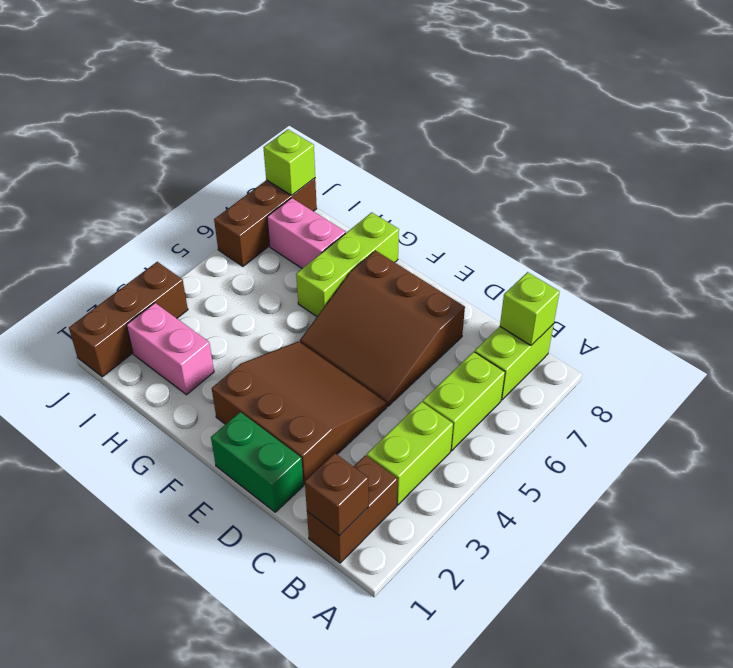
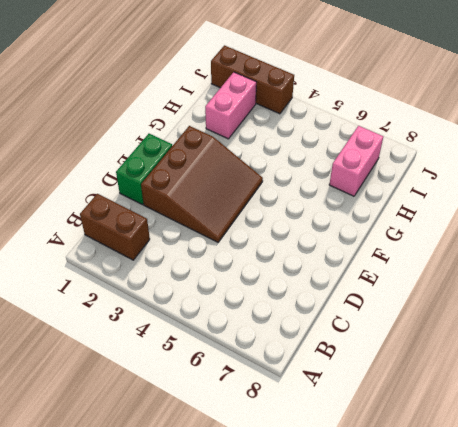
none -> lime brick B3:B4 level 1
none -> lime brick B5:B6 level 1
none -> lime brick B7:B8 level 1

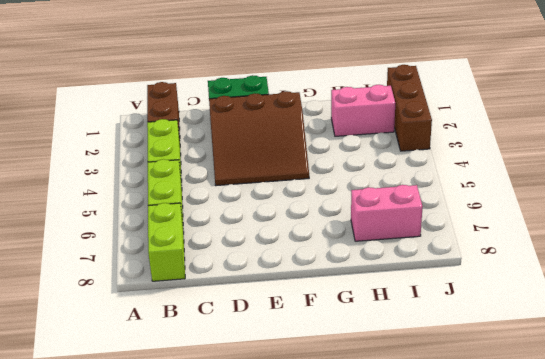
none -> brown slope D5:F7 level 1 top 7
none -> lime brick G6:G8 level 1
none -> brown brick J6:J8 level 1

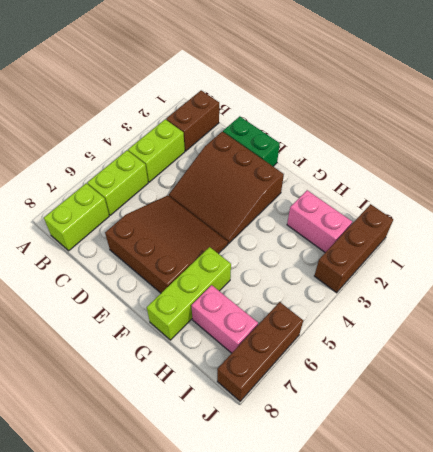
none -> brown brick B1 level 2
none -> lime brick B8 level 2
none -> lime brick J8 level 2

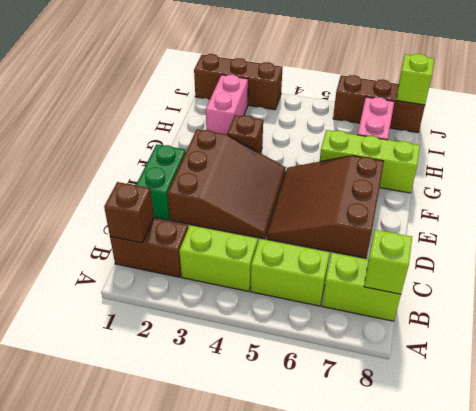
brown brick G3 level 1 -> none

